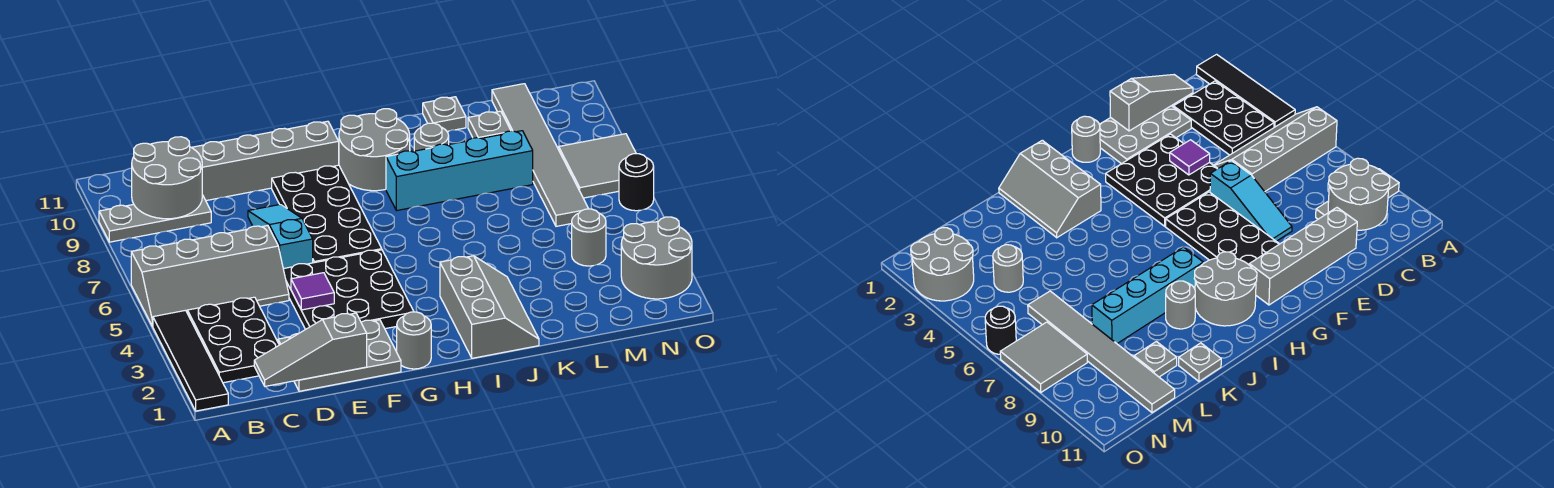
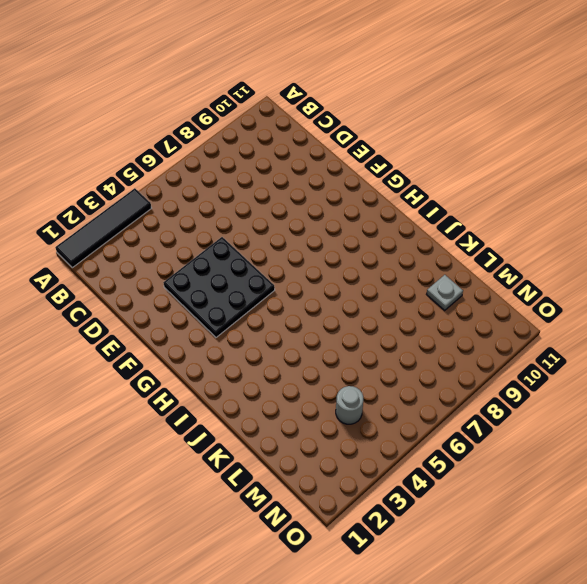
none -> grey slope A5:D6 level 1 top 6
none -> grey plate A9:C9 level 1
none -> black plate B2:C4 level 1

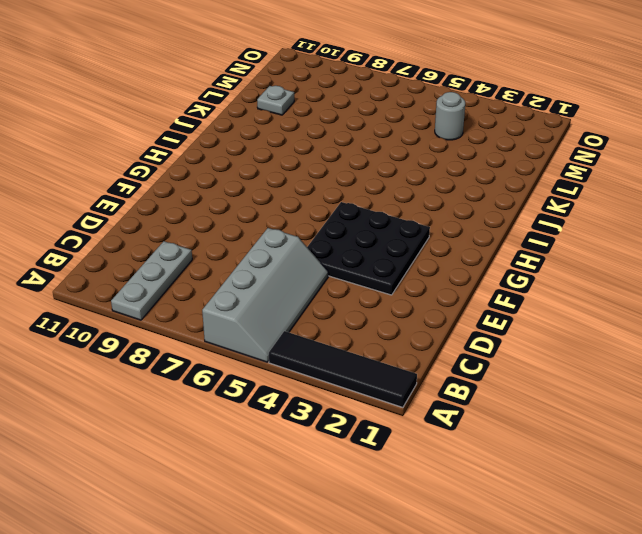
none -> black plate B2:C4 level 1
none -> grey plate D1:F2 level 1
none -> grey brick D10:G10 level 1

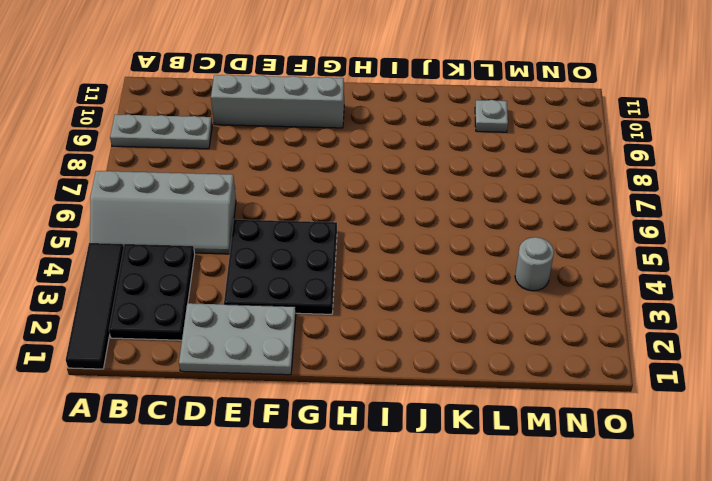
none -> cyan slope E6:E8 level 1 top 6
none -> black plate F6:G9 level 1
none -> grey round brick G1 level 1

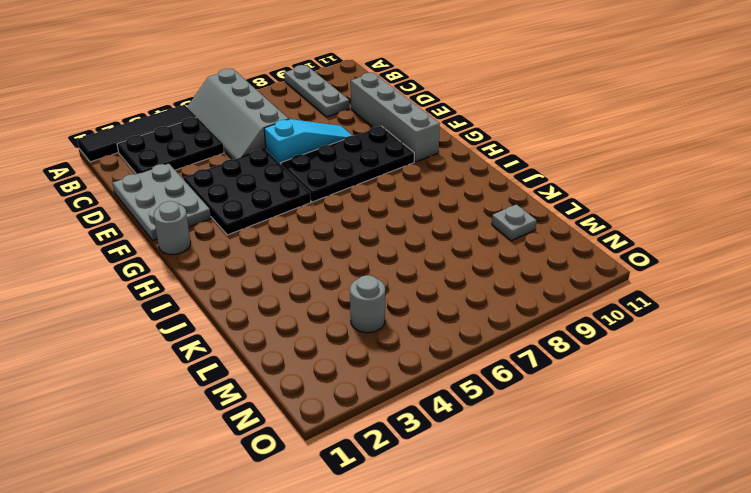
none -> grey round brick H9:I10 level 1
none -> grey slope I1:J3 level 1 top I
none -> cyan brick I8:L8 level 1

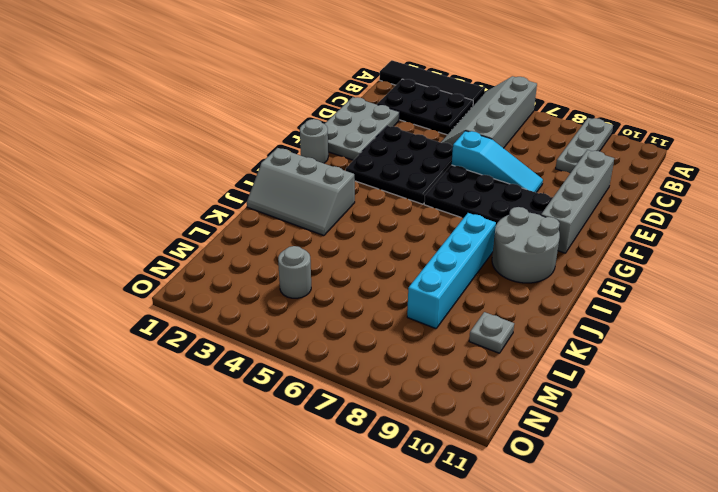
none -> grey round brick J9 level 1
none -> grey plate K11 level 1
none -> grey tile M6:M11 level 1

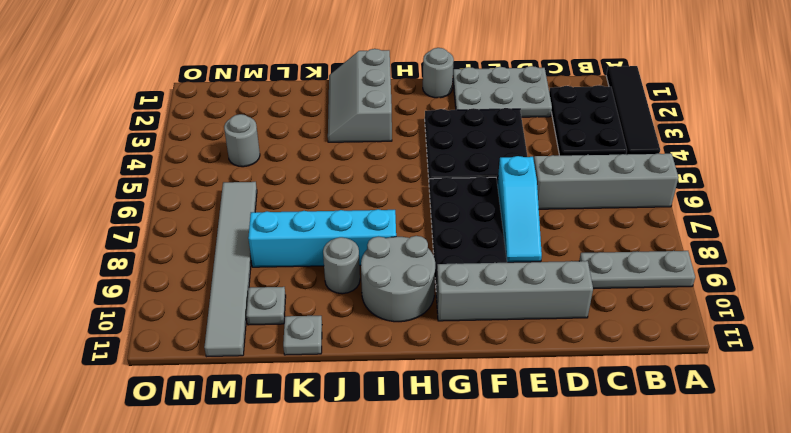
none -> grey round brick N2:O3 level 1
none -> grey tile N7:O8 level 1
none -> black round brick O6 level 1

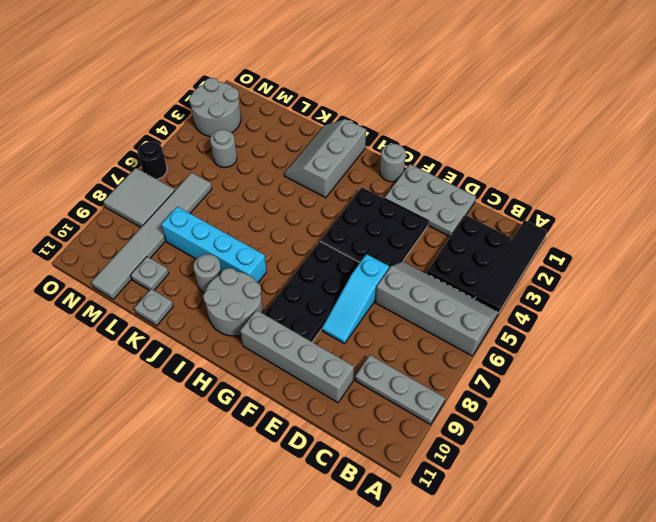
none -> grey round brick B9:C10 level 2
none -> grey slope C1:E1 level 2 top E
none -> purple tile E4 level 2

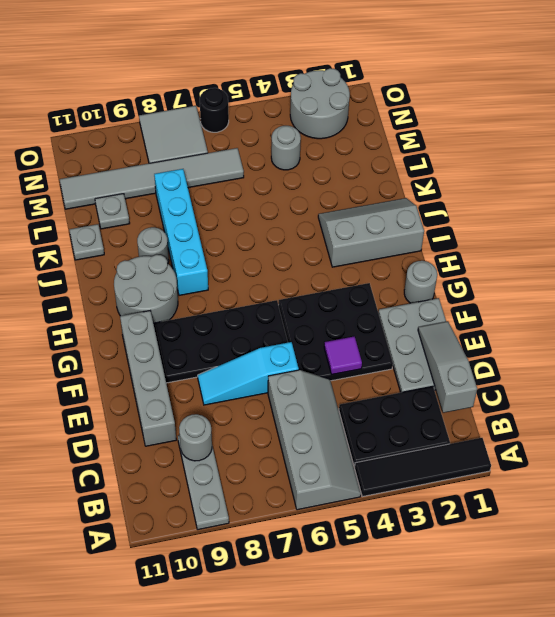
grey slope C1:E1 level 2 top C -> grey slope C1:E1 level 2 top E
grey round brick C9 level 2 -> grey round brick B9:C10 level 2

